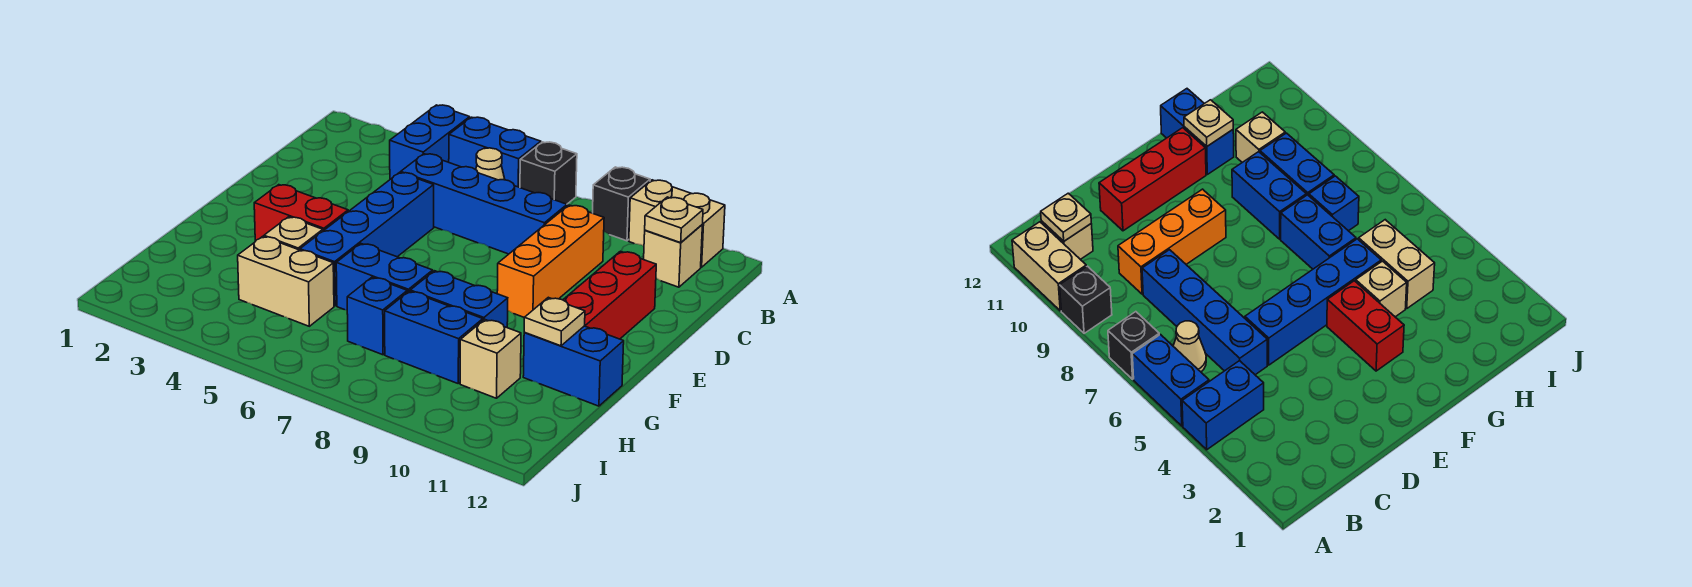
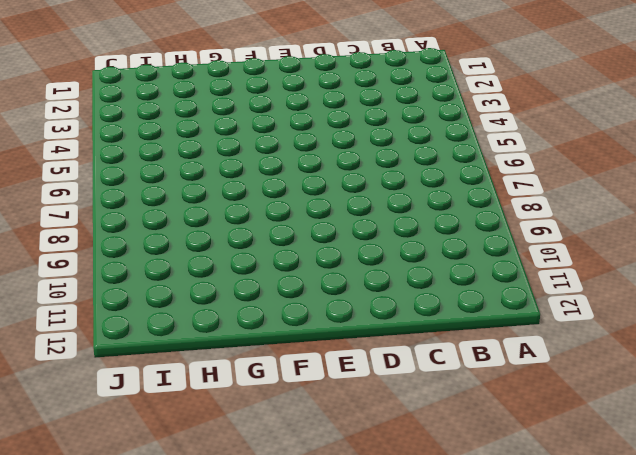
none -> blue brick A4:B4 level 1
none -> blue brick A5:A6 level 1
none -> black brick A7 level 1

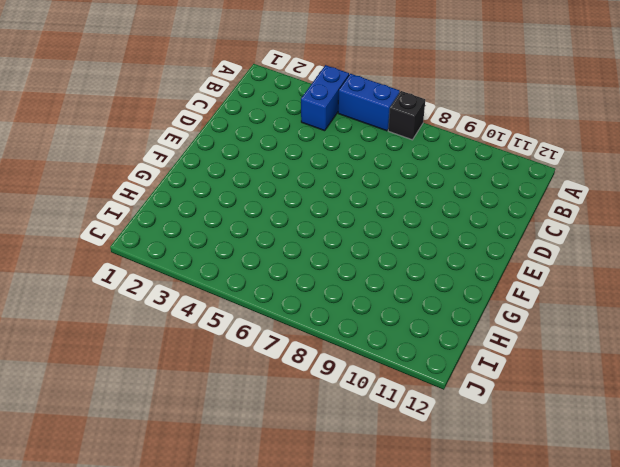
none -> black brick A9 level 1
none -> tan brick A10:A11 level 1
none -> tan cone B6 level 1

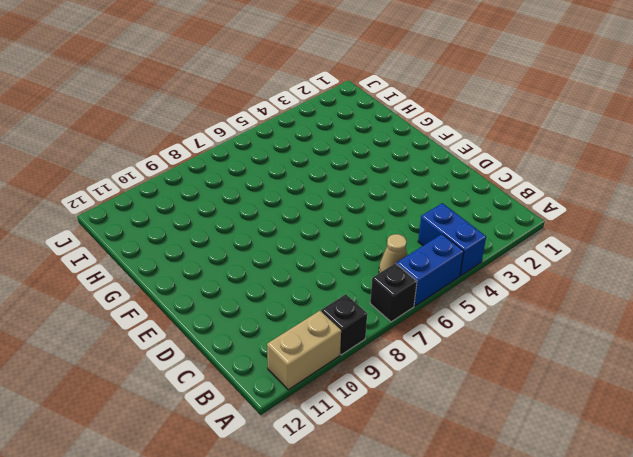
none -> tan brick B11 level 1
none -> blue brick C5:C8 level 1
none -> orange brick C9:E9 level 1

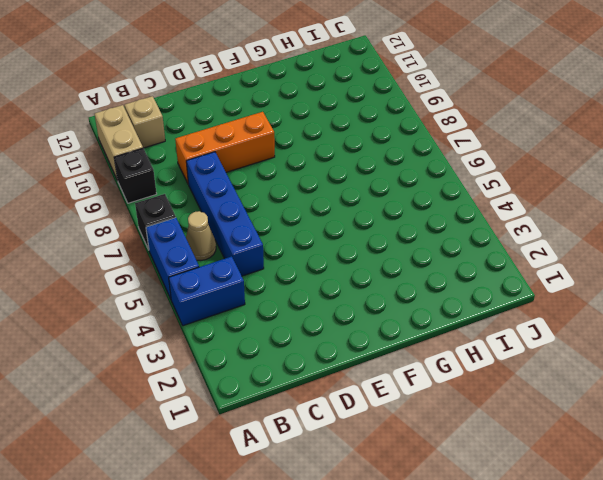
none -> blue brick D5:G5 level 1
none -> red brick D11:F11 level 1
none -> red brick F3:F4 level 1

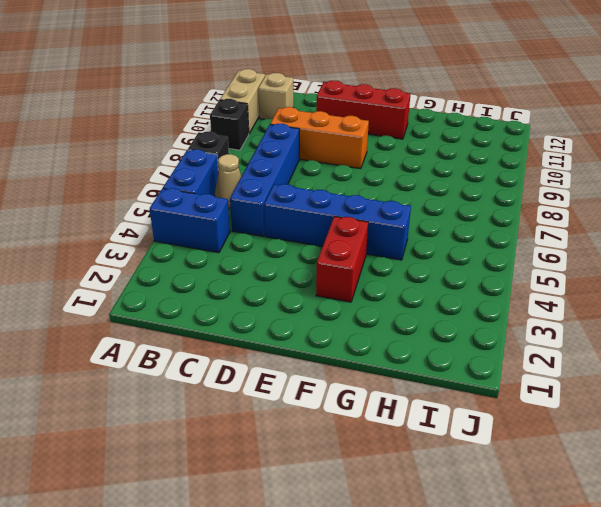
none -> tan brick G4 level 1
none -> blue brick G6:G7 level 1
none -> blue brick G8:G9 level 1

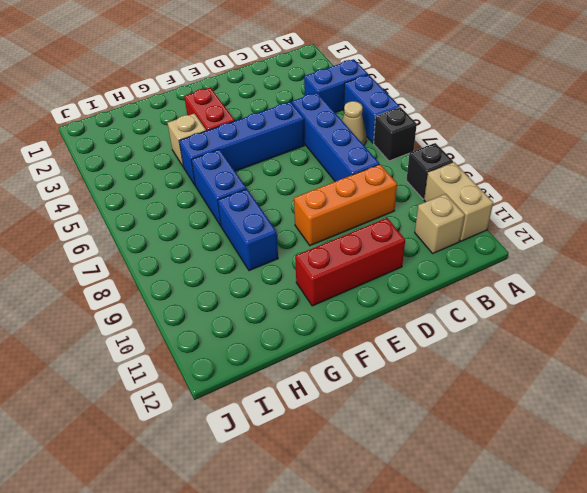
none -> blue brick G11:G12 level 1
none -> tan brick H4:H5 level 1
none -> blue brick H7 level 1

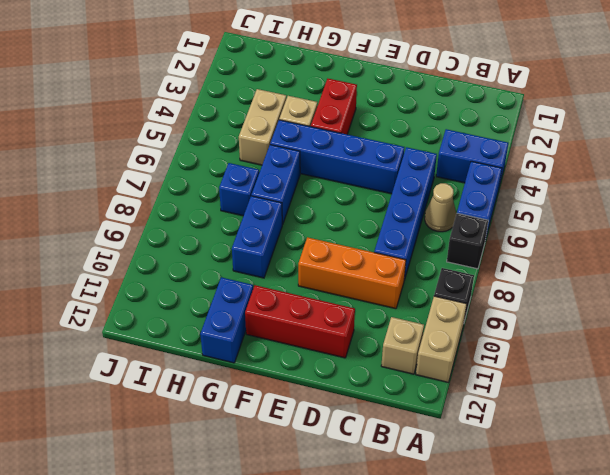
none -> blue brick H8:H9 level 1
none -> tan brick H10 level 1
none -> tan plate B11 level 2

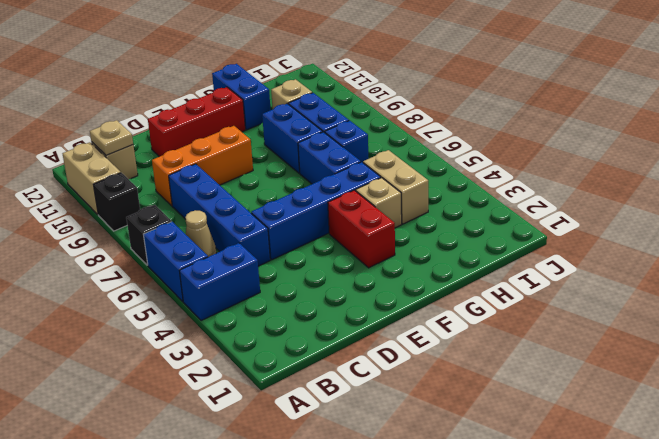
none -> tan plate G11 level 2

